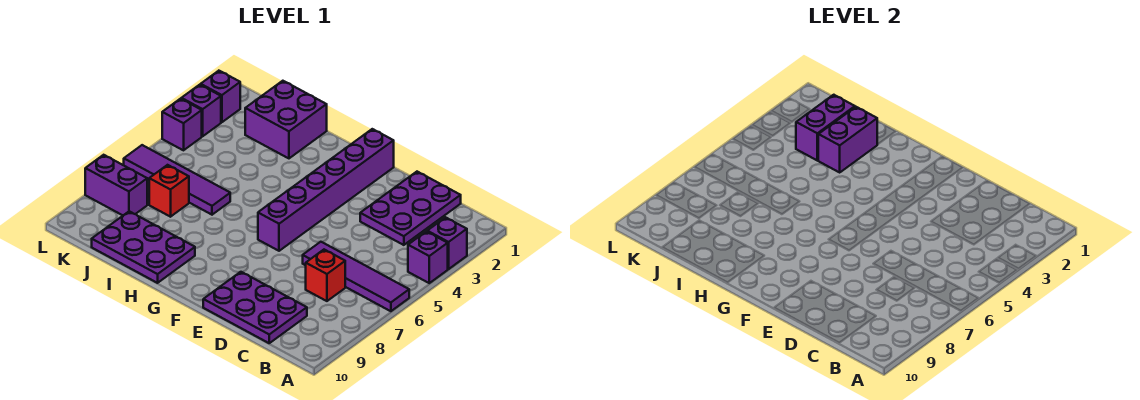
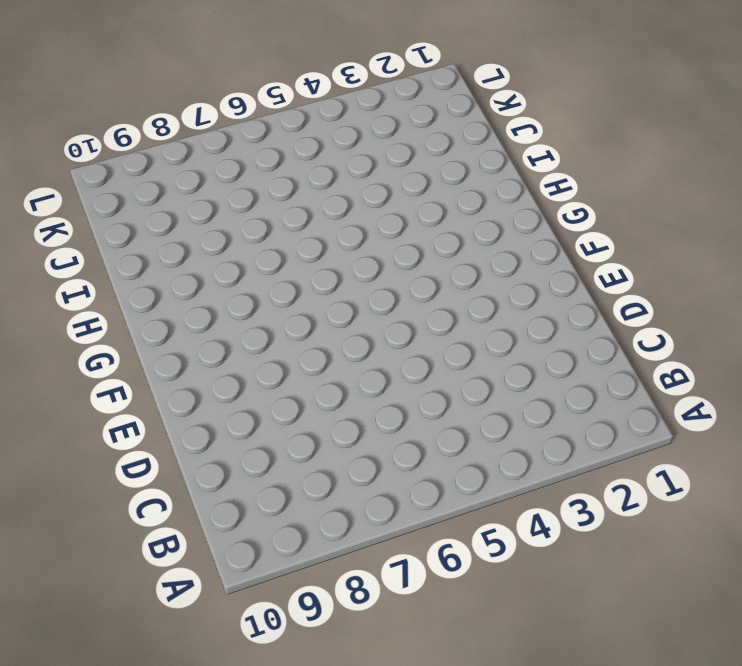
none -> purple brick A3 level 1
none -> purple brick A4 level 1
none -> purple tile A6:D6 level 1

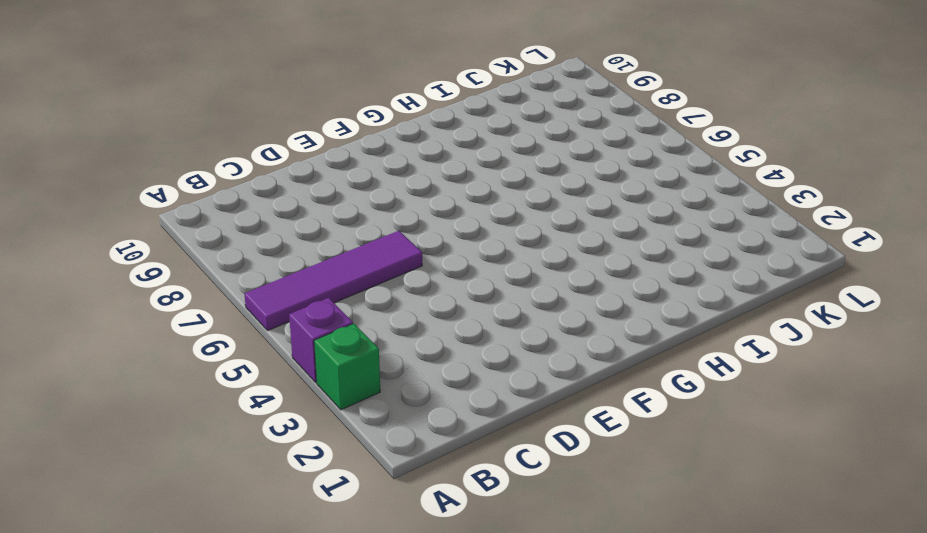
green brick A3 level 1 -> purple brick A3 level 1
none -> purple plate C1:D3 level 1
none -> red brick C7 level 1
none -> purple plate C9:E10 level 1

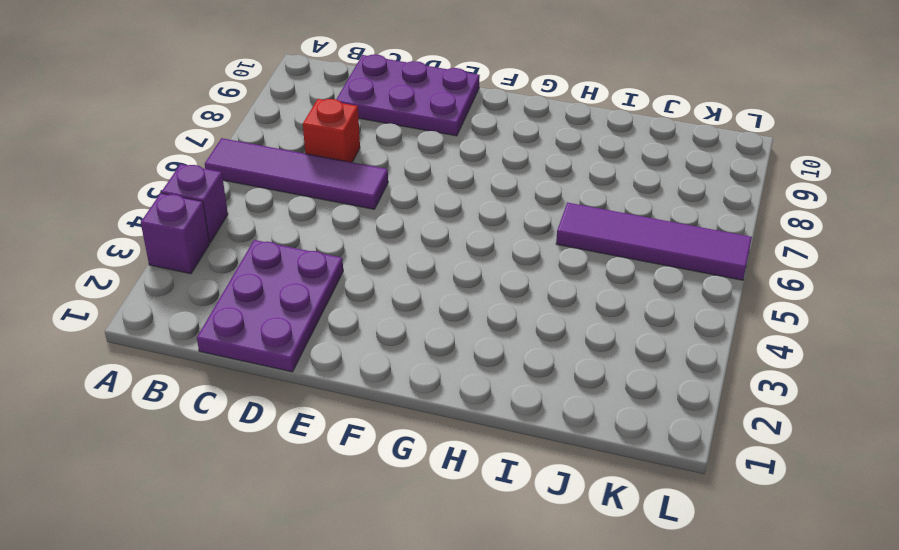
none -> purple brick F1:F6 level 1
none -> purple plate H9:J10 level 1
none -> purple brick I1:J2 level 1

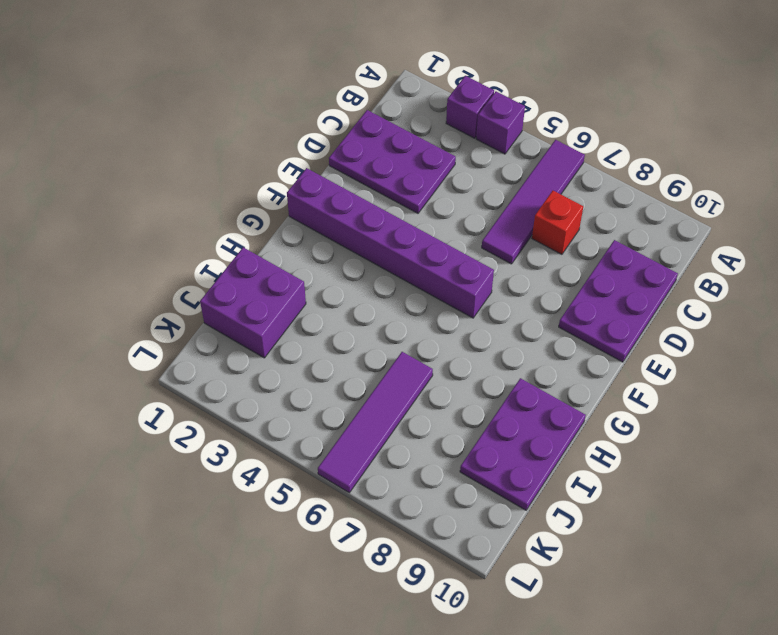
none -> red brick J7 level 1
none -> purple brick K8:L8 level 1
none -> purple brick L2 level 1

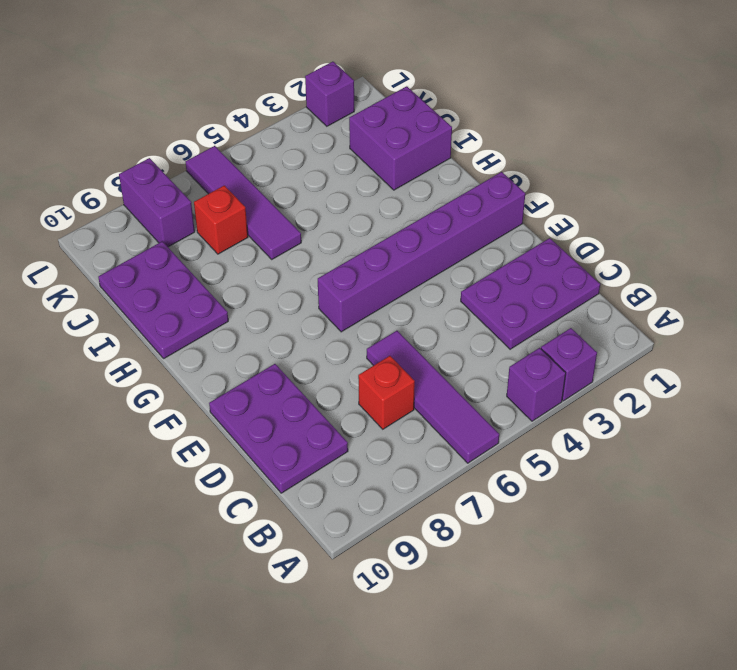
none -> purple brick L3 level 1
none -> purple brick L4 level 1
none -> purple brick I2:I3 level 2

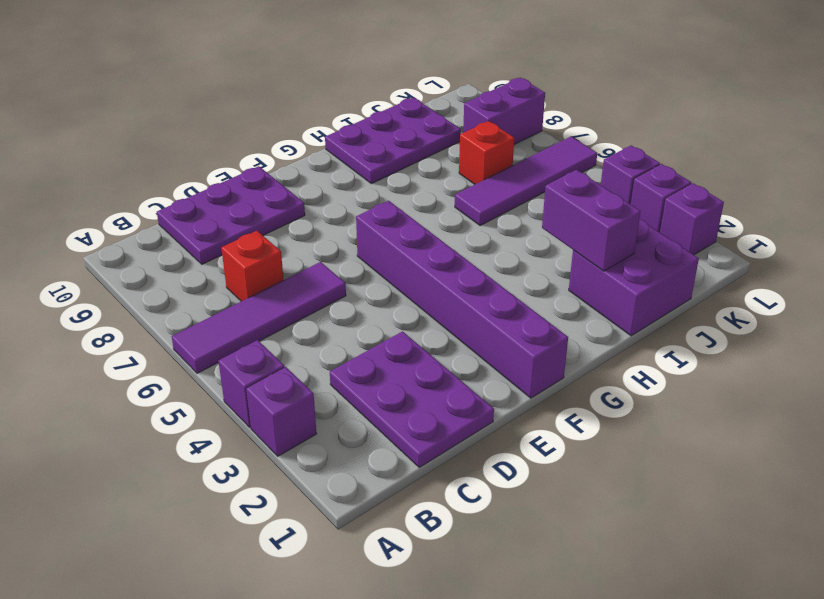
none -> purple brick J2:J3 level 2

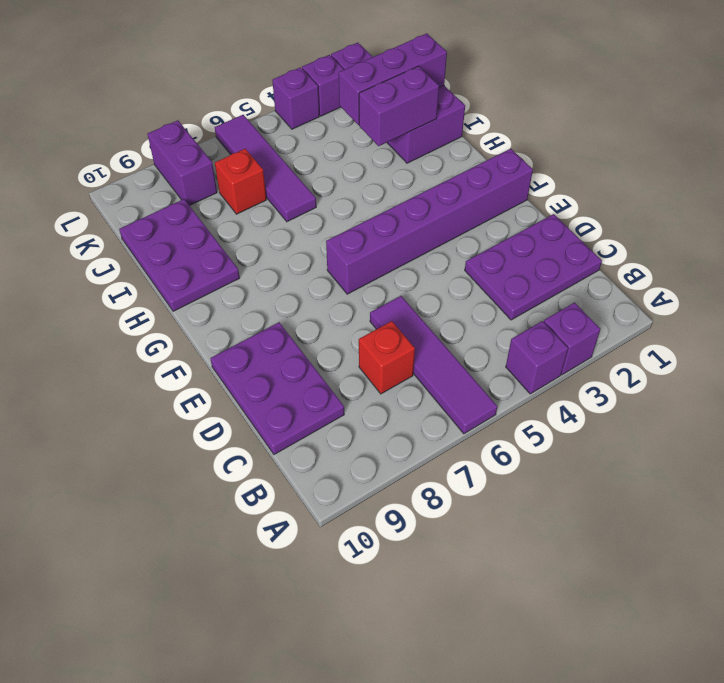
purple brick J1:J3 level 2 -> purple brick J2:J3 level 2

